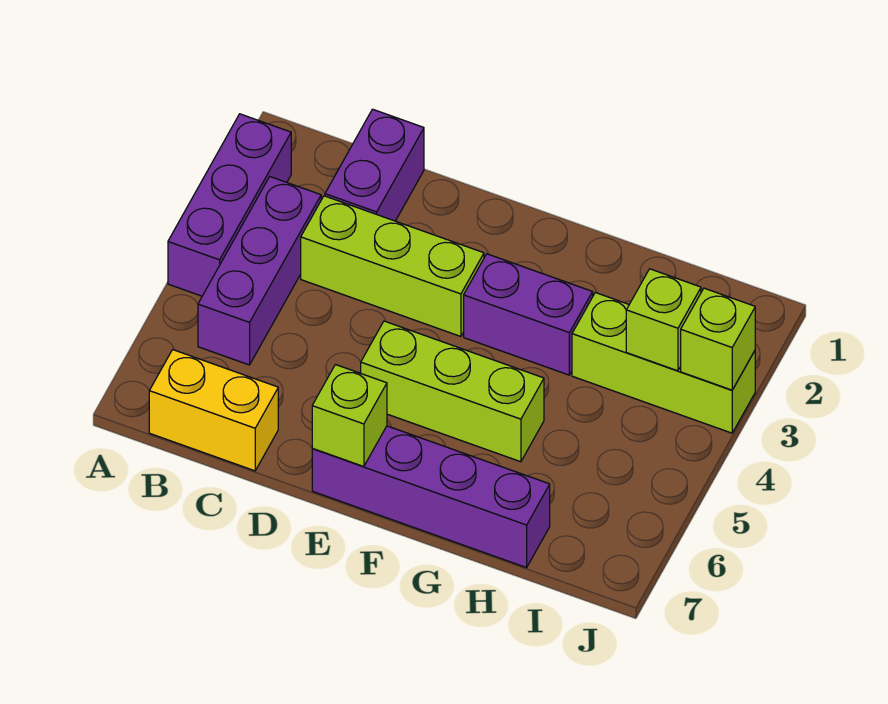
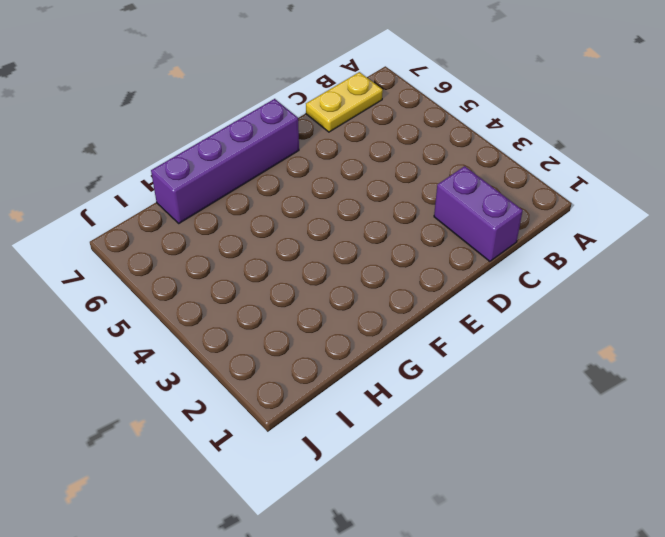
yellow plate B7:C7 level 1 -> yellow brick B7:C7 level 1
none -> purple brick A2:A4 level 1
none -> purple brick B3:B5 level 1
none -> lime brick C3:E3 level 1

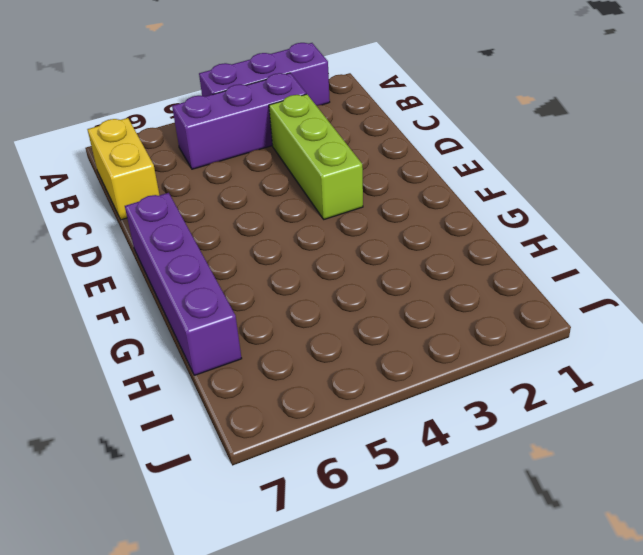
none -> purple brick C1:C2 level 1
none -> lime brick E5:G5 level 1
none -> purple brick F3:G3 level 1

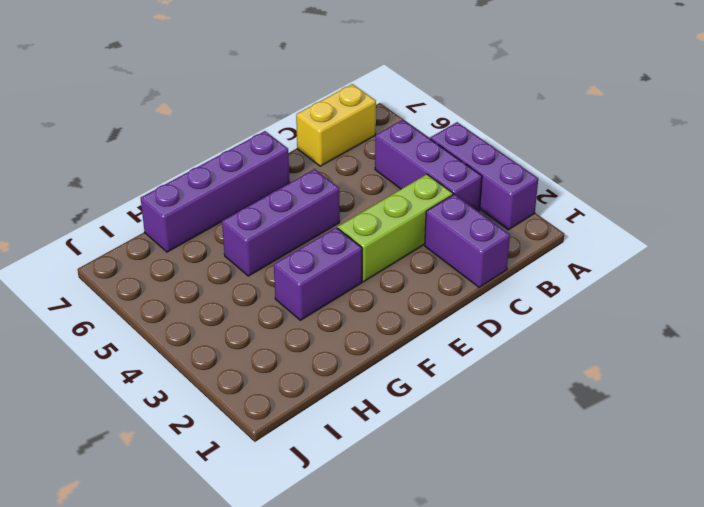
purple brick E5:G5 level 1 -> lime brick E5:G5 level 1
none -> lime brick H3:J3 level 1
none -> lime brick E7 level 2
none -> lime brick I3 level 2

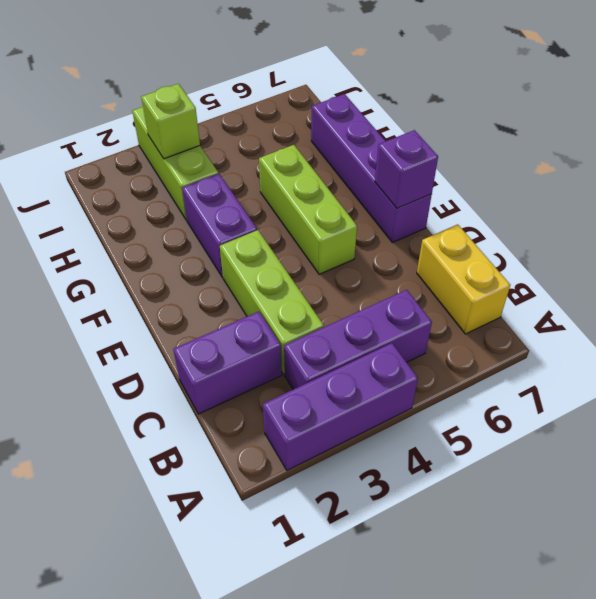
purple brick E7 level 2 -> lime brick E7 level 2
none -> lime brick J3 level 2

